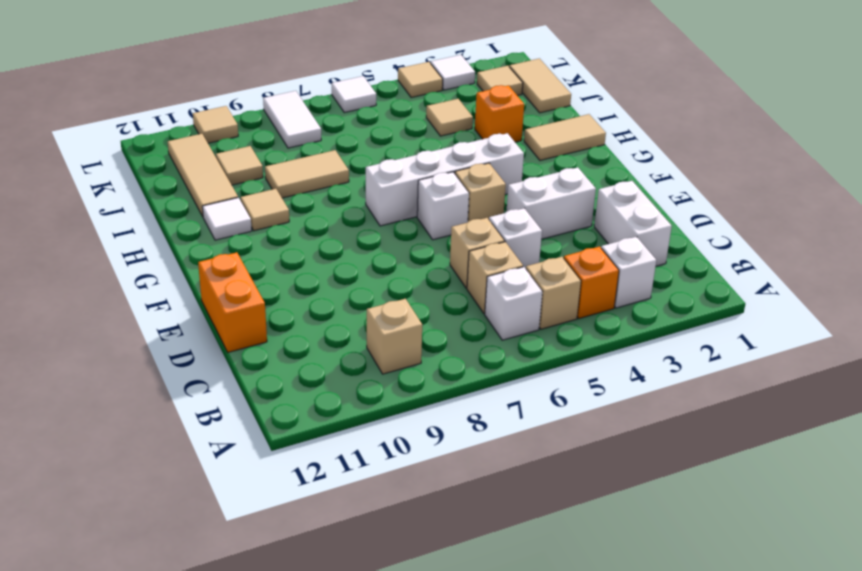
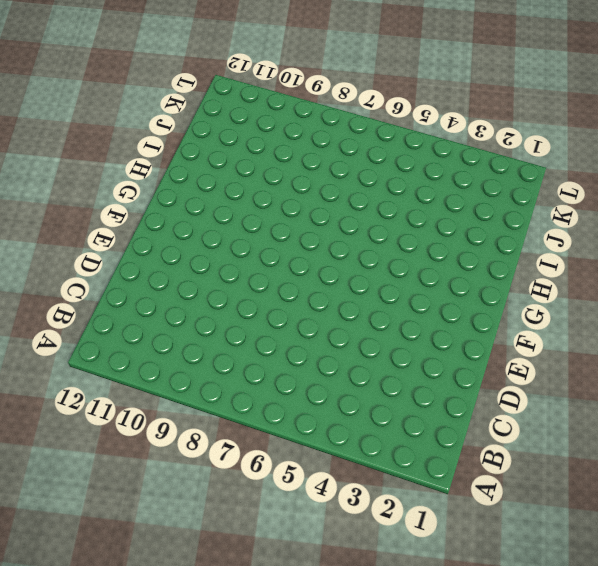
none -> white brick B3 level 1
none -> orange brick B4 level 1
none -> tan brick B5 level 1

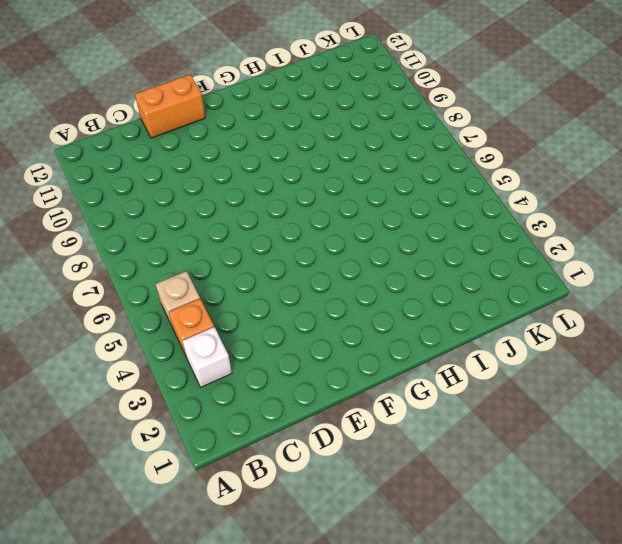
none -> white brick B6 level 1
none -> tan brick B9 level 1
none -> white brick C2:D2 level 1

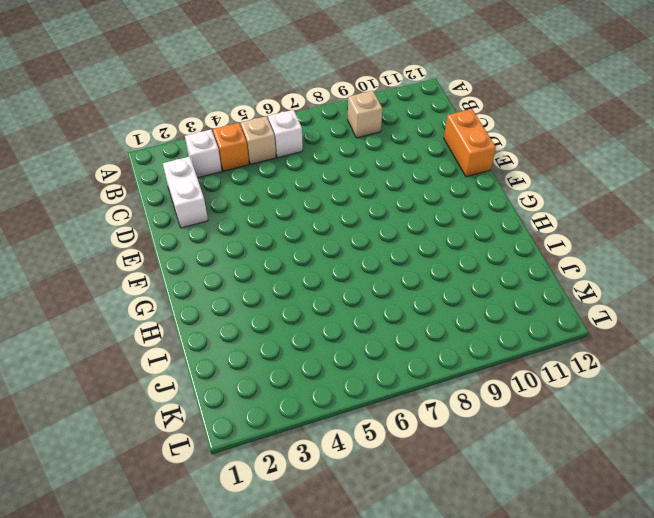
none -> tan brick C6 level 1
none -> white brick D5 level 1
none -> tan brick D6 level 1

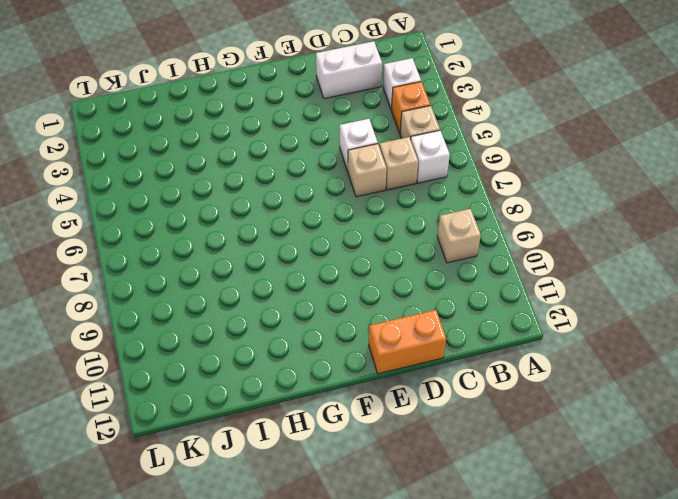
none -> white brick E3:E4 level 1
none -> tan brick F5 level 1
none -> white brick F6 level 1

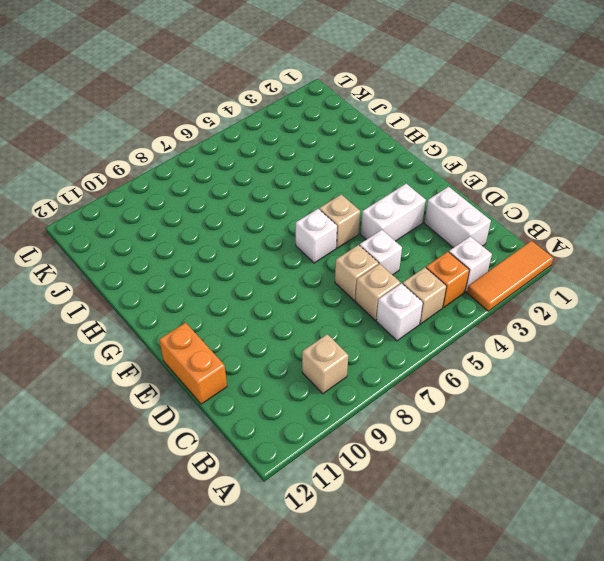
orange tile A1:A3 level 1 -> none
none -> white brick G4:G7 level 1
none -> tan tile H1:H2 level 1
none -> tan tile H10 level 1

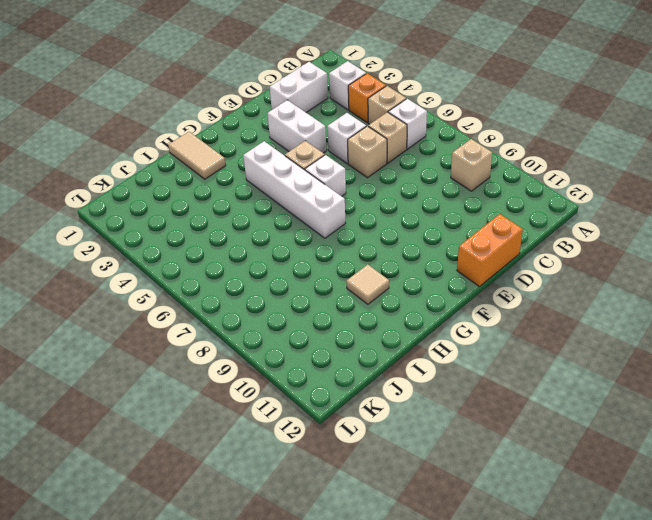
none -> white tile H11 level 1
none -> orange brick I3 level 1
none -> tan tile I8:I9 level 1

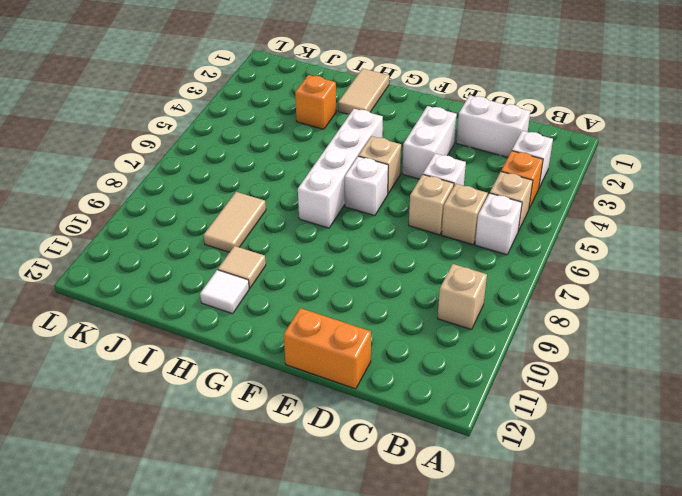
none -> tan tile I11:K11 level 1
none -> tan tile J1:K1 level 1
none -> tan tile J4 level 1

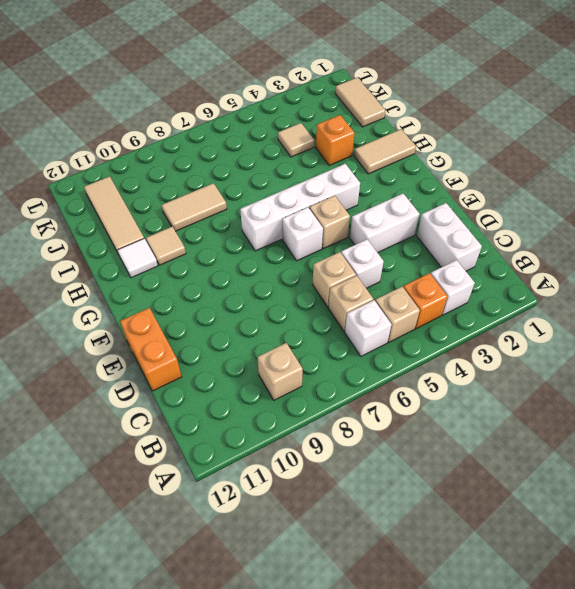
none -> tan tile J10 level 1
none -> tan tile K2 level 1
none -> white tile K8:L8 level 1

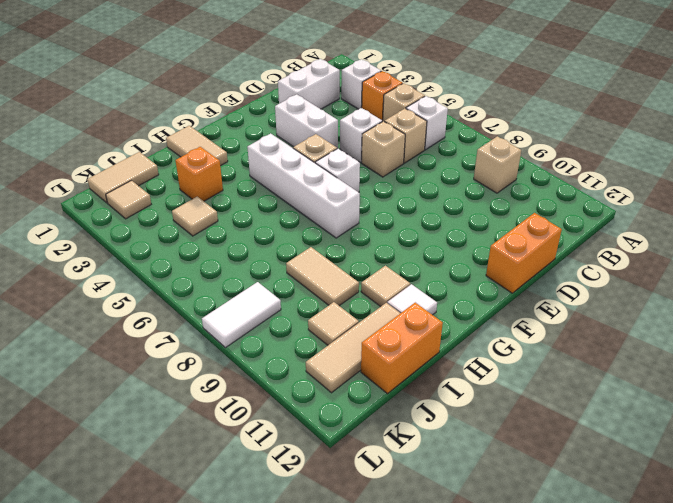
orange brick I12:J12 level 1 -> none
none -> white tile L3 level 1
none -> tan tile L4 level 1
none -> white tile L6 level 1

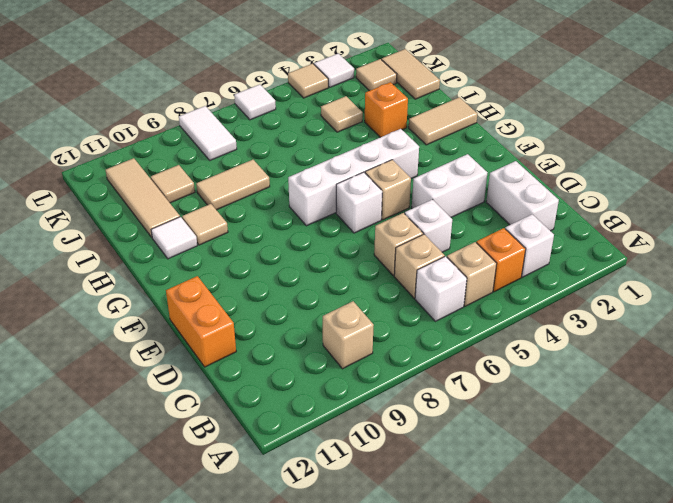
none -> tan tile L10 level 1

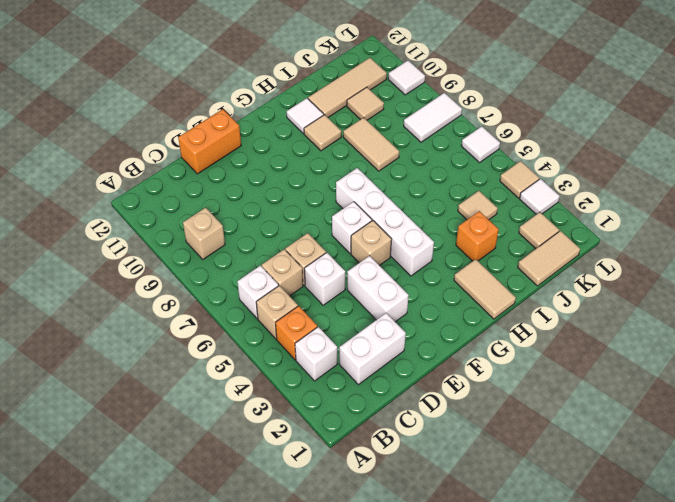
white tile L10 level 1 -> tan tile L10 level 1

